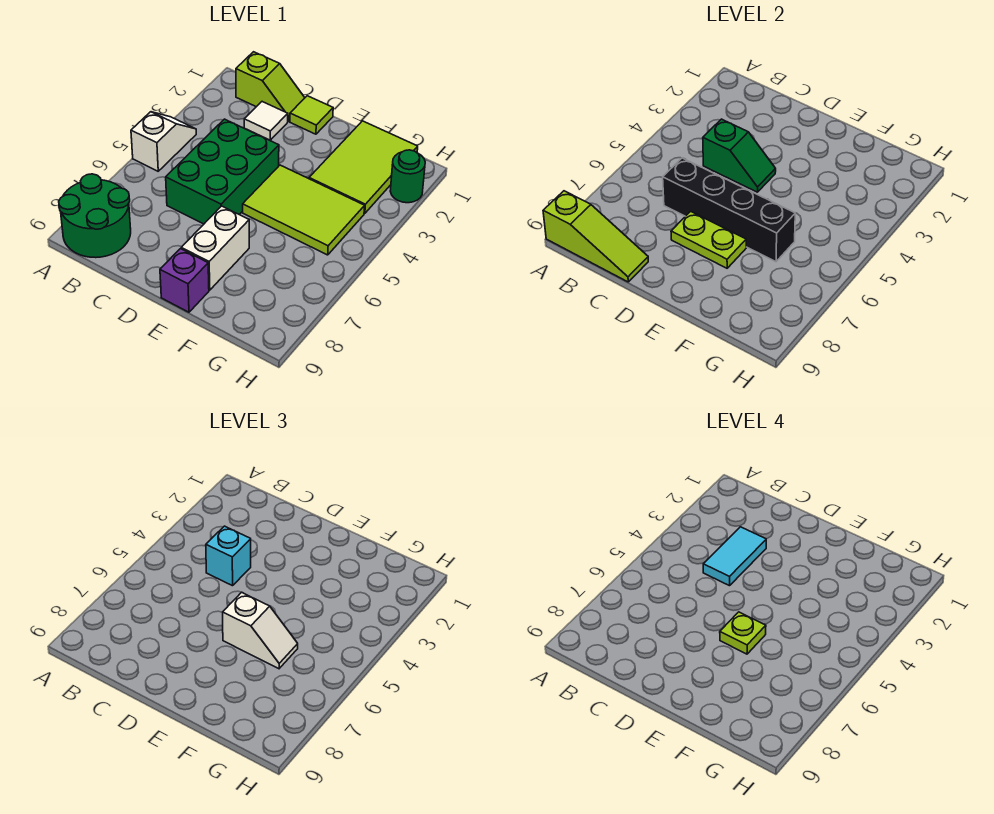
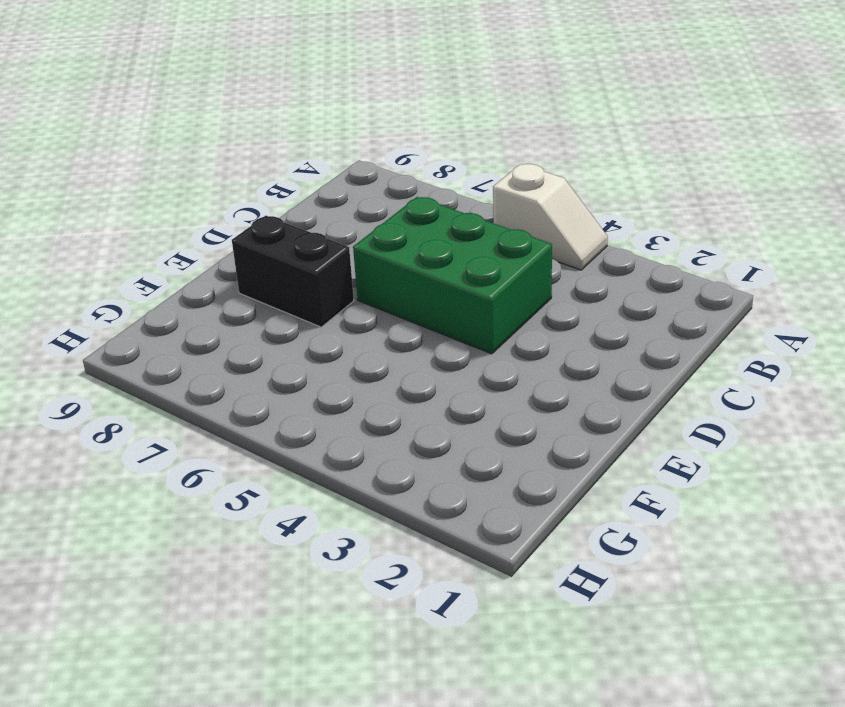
black brick E7:E8 level 1 -> white brick E7:E8 level 1
none -> green round brick A8:B9 level 1
none -> lime slope B1:C1 level 1 top B
none -> white tile C2 level 1

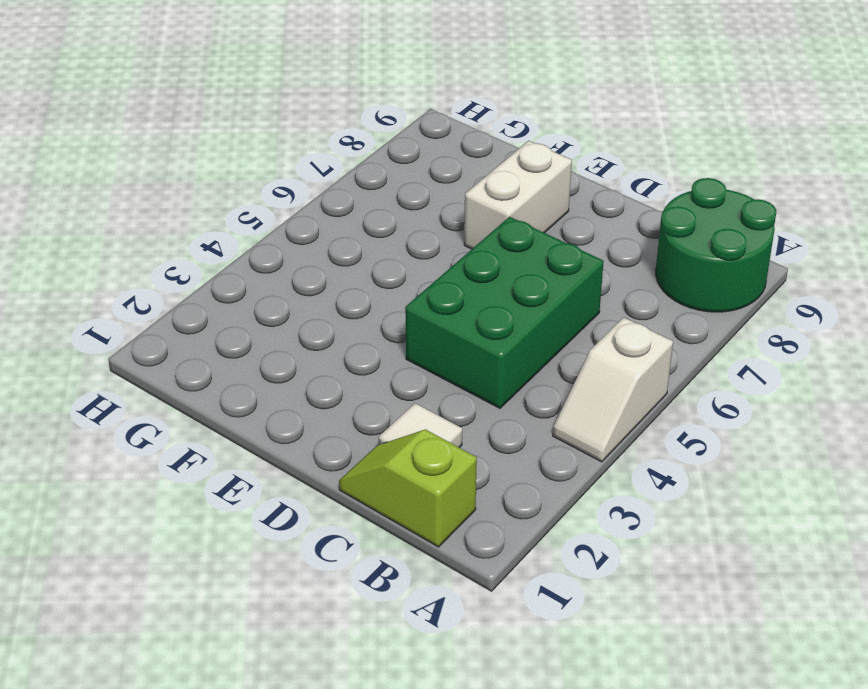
none -> lime tile D1 level 1
none -> lime tile E4:G5 level 1
none -> purple brick E9 level 1

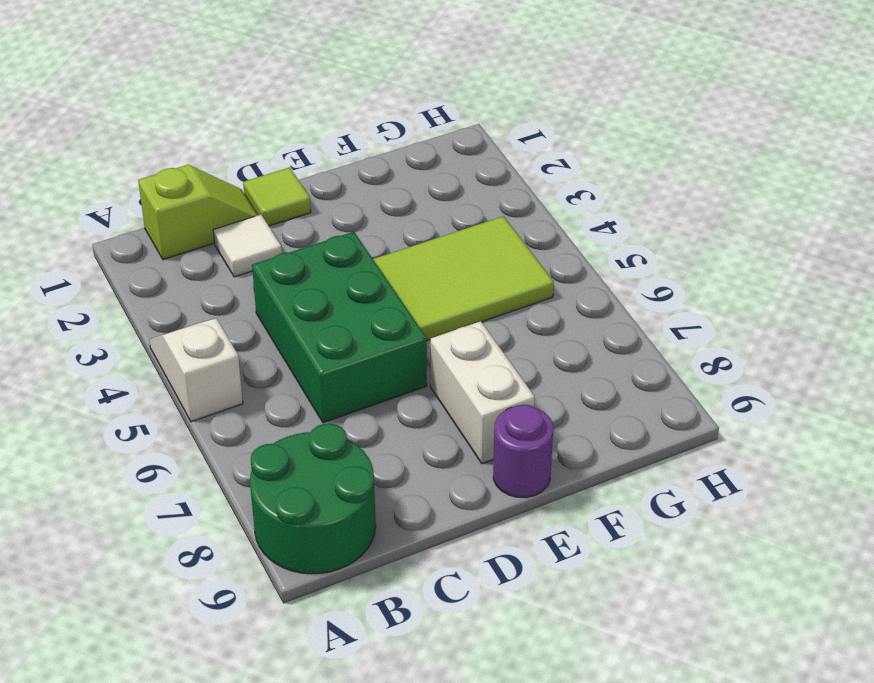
purple round brick E9 level 1 -> purple brick E9 level 1
none -> lime tile F1:G3 level 1
none -> green round brick H2 level 1
none -> lime slope A9:C9 level 2 top A

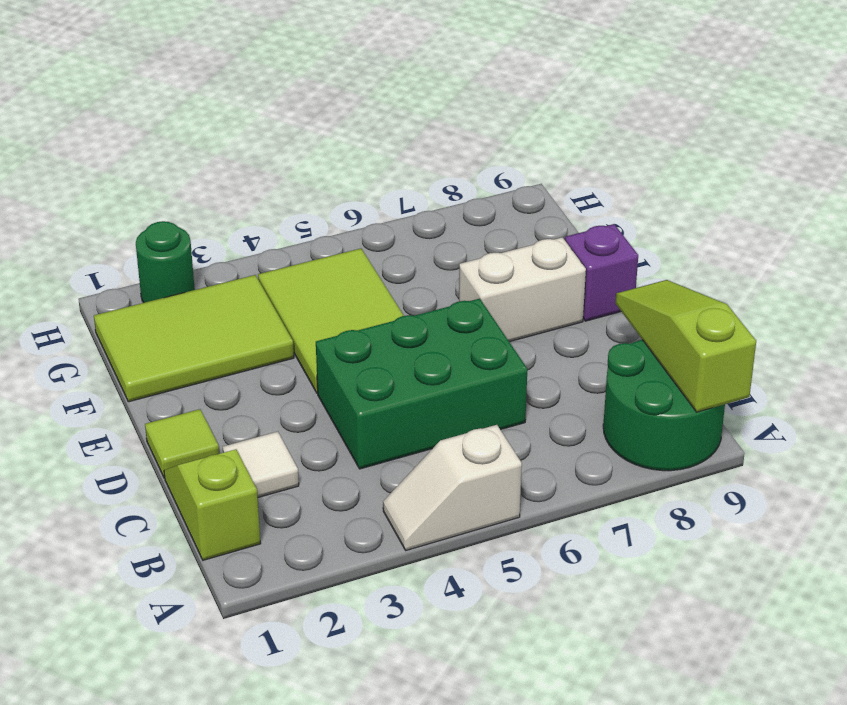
none -> green slope C4:D4 level 2 top C
none -> black brick C6:F6 level 2
none -> lime plate D7:E7 level 2

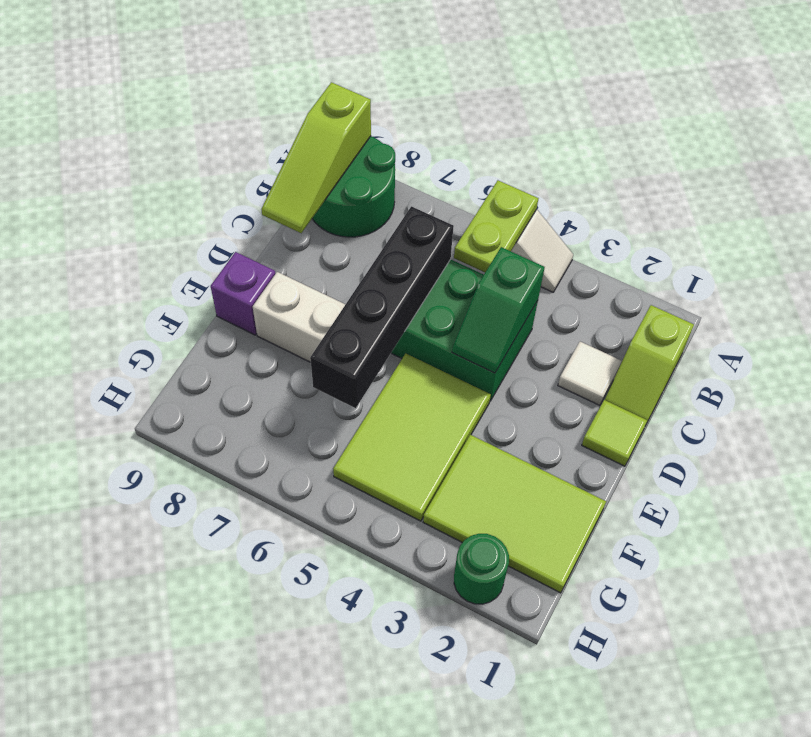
lime plate A5:B5 level 2 -> lime plate D7:E7 level 2
none -> cyan brick C4 level 3
none -> white slope E6:F6 level 3 top E
none -> cyan tile C3:C4 level 4

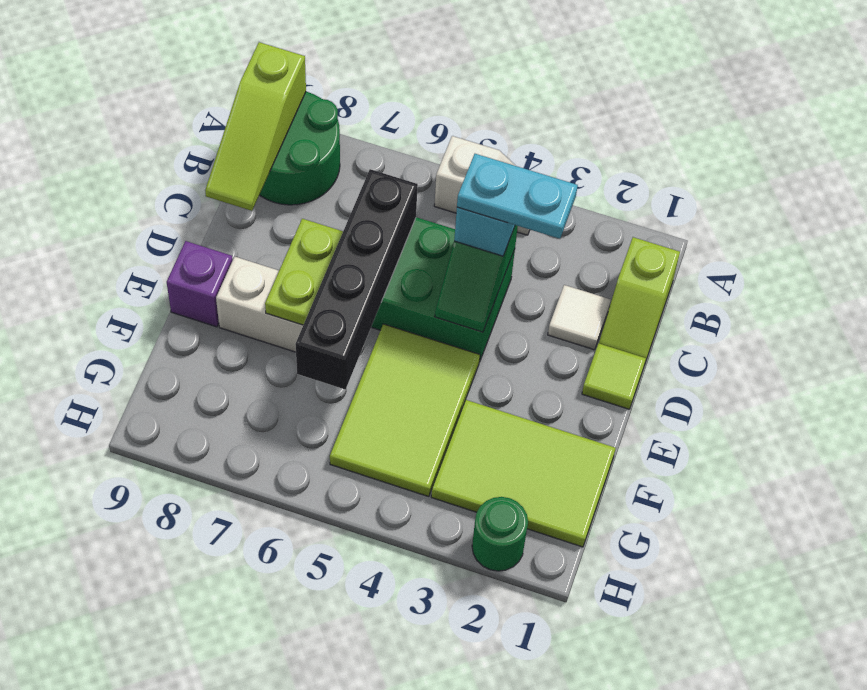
cyan plate C3:C4 level 4 -> cyan tile C3:C4 level 4
none -> white slope E6:F6 level 3 top E
none -> lime plate E6 level 4

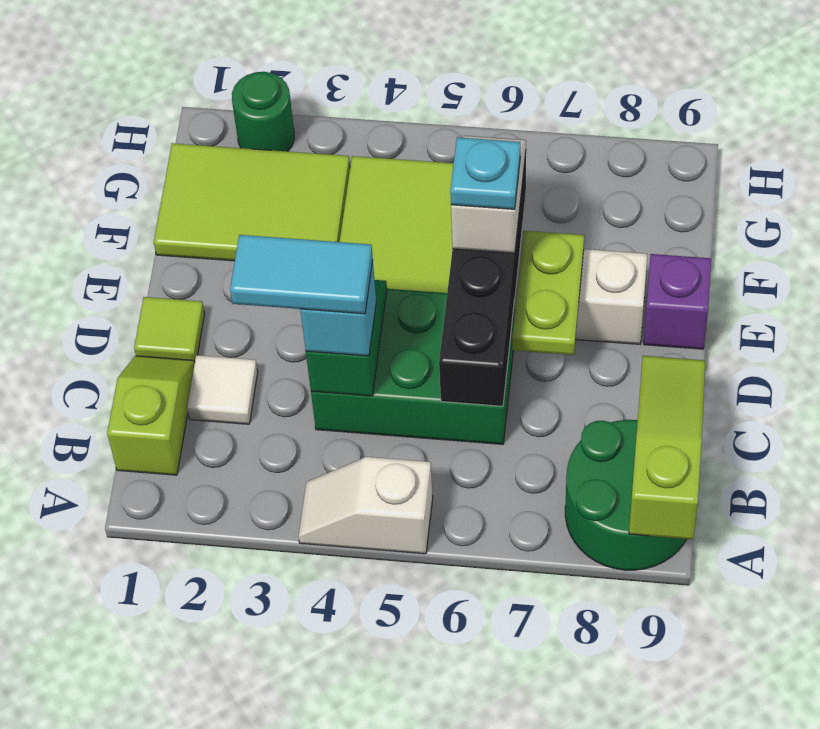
cyan plate E6 level 4 -> lime plate E6 level 4

